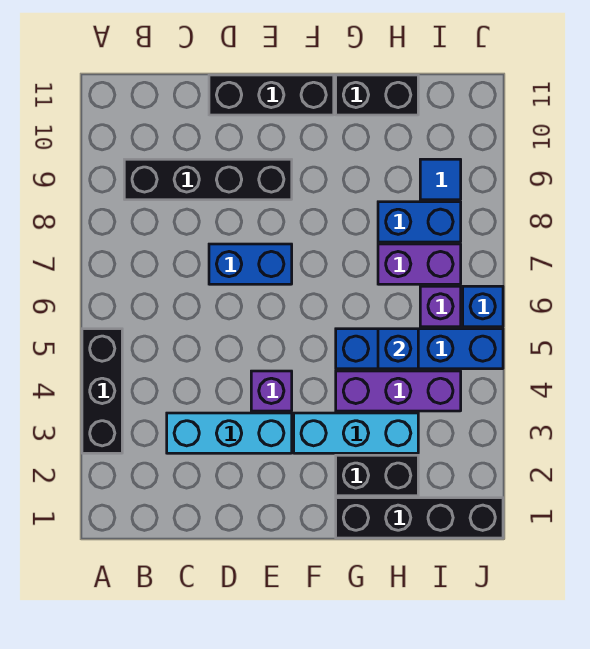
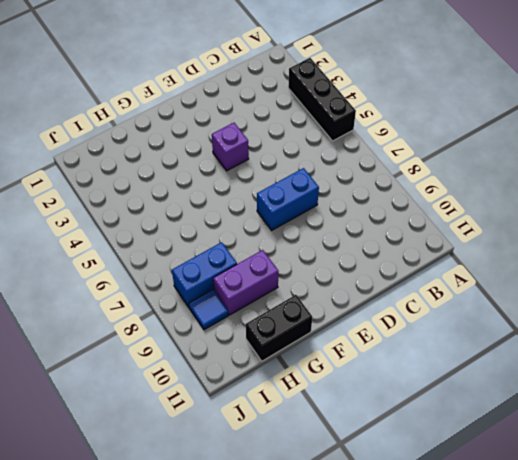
purple brick G9:H9 level 1 -> purple brick H7:I7 level 1
none -> black brick B9:E9 level 1
none -> cyan brick C3:E3 level 1
none -> black brick D11:F11 level 1

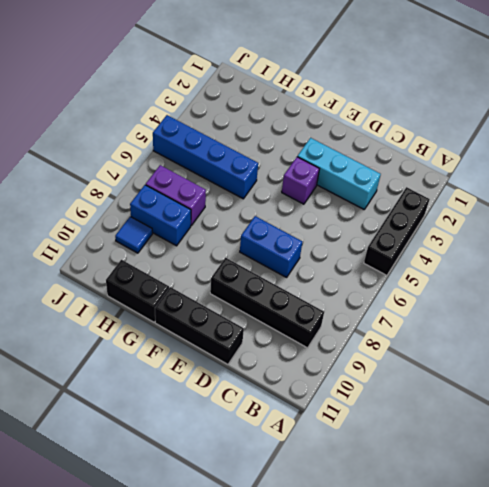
none -> cyan brick F3:H3 level 1
none -> black brick G1:J1 level 1
none -> black brick G2:H2 level 1

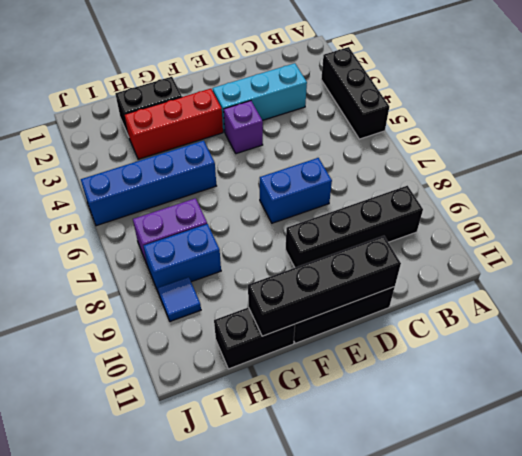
black brick D11:G11 level 2 -> black brick G1:J1 level 1
red brick F3:H3 level 1 -> cyan brick F3:H3 level 1
none -> purple brick G4:I4 level 1
none -> purple brick I6 level 1
none -> blue brick J6 level 1

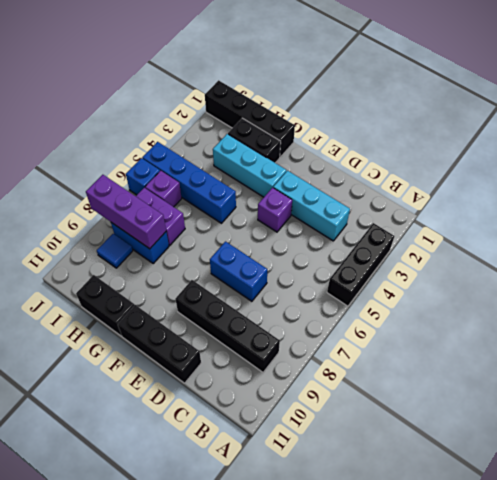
purple brick H8:J8 level 2 -> purple brick G4:I4 level 1
none -> blue brick H5 level 2

